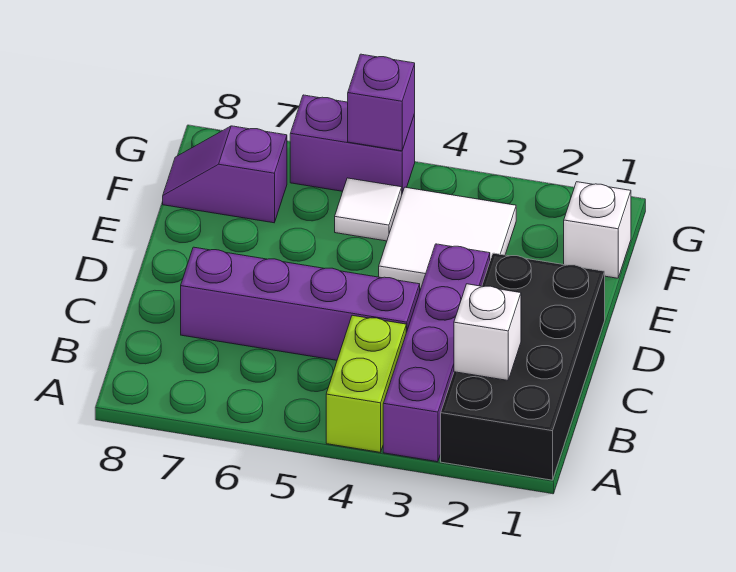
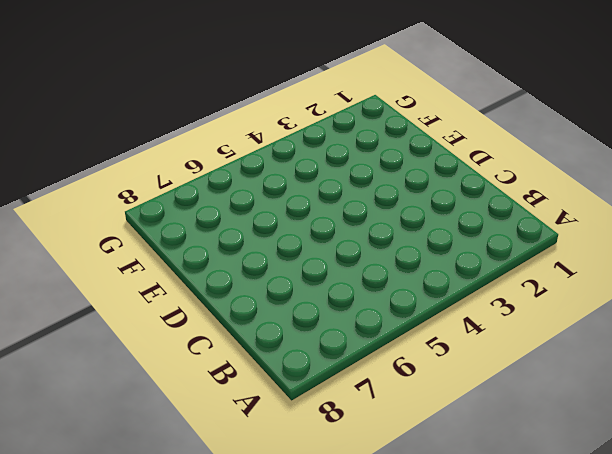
none -> black brick A1:D2 level 1
none -> purple brick A3:D3 level 1

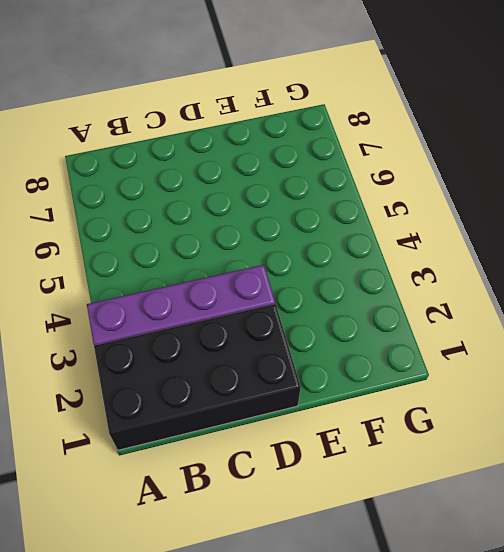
none -> lime brick A4:B4 level 1
none -> purple brick C4:C7 level 1

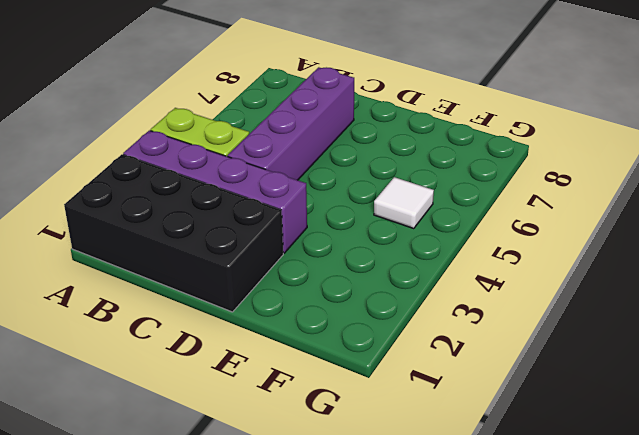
none -> white tile E3:F4 level 1
none -> white brick F1 level 1

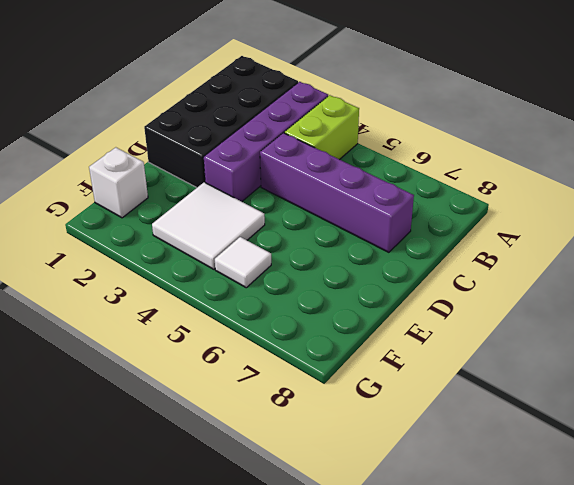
none -> purple slope F7:F8 level 1 top 7
none -> purple brick G5:G6 level 1

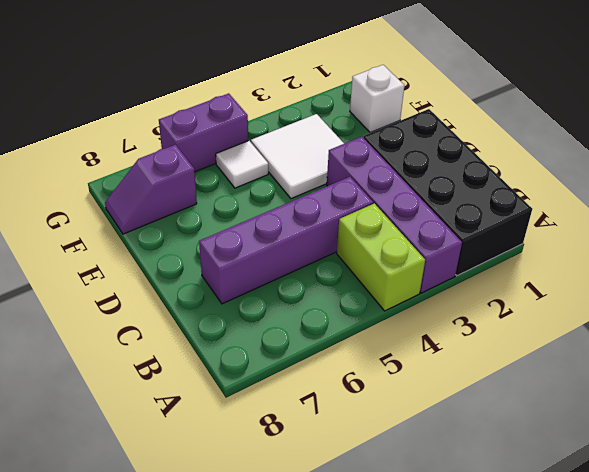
none -> white brick B2 level 2
none -> purple brick G5 level 2

